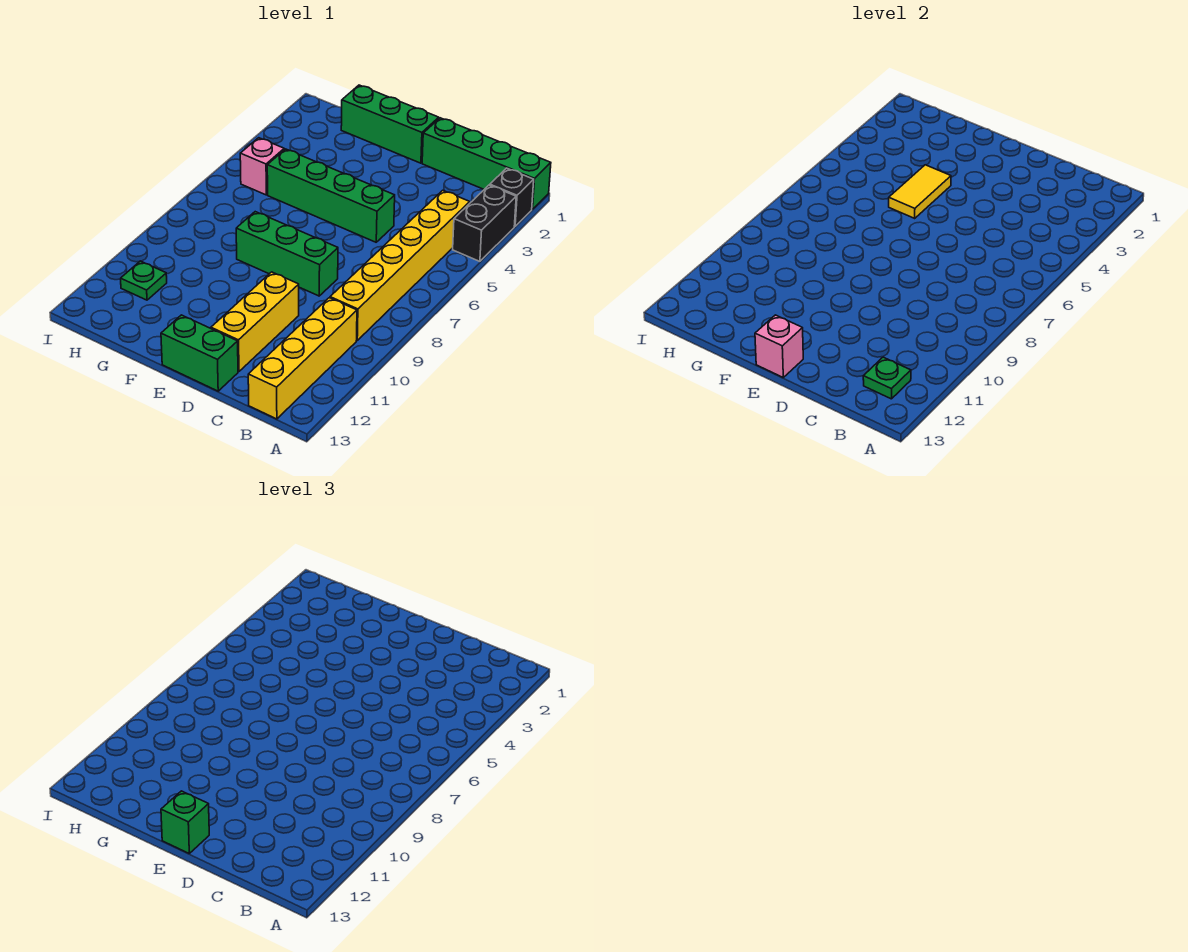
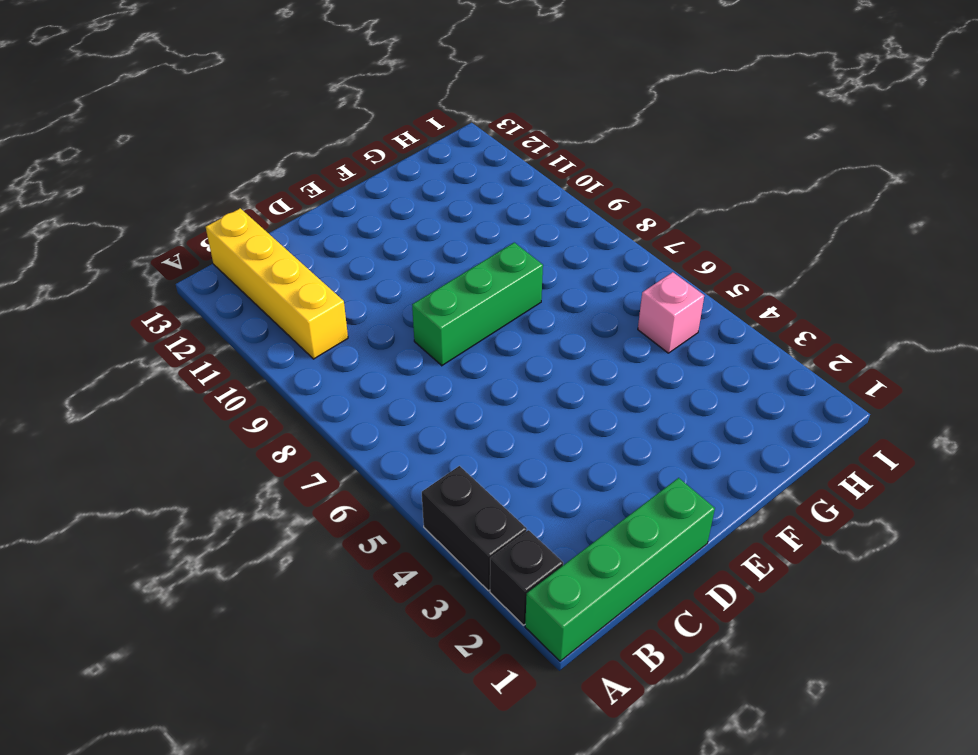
none -> yellow brick B4:B9 level 1
none -> green brick D5:G5 level 1
none -> yellow brick D10:D12 level 1

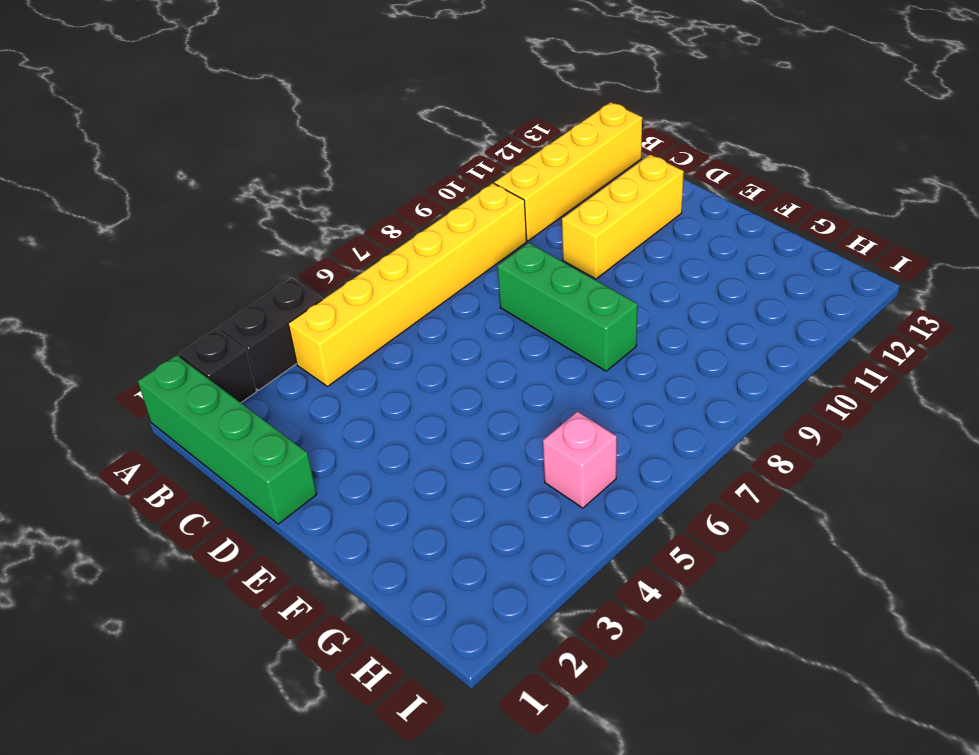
none -> green brick D5:G5 level 1
none -> green brick D13:E13 level 1
none -> green brick E1:G1 level 1

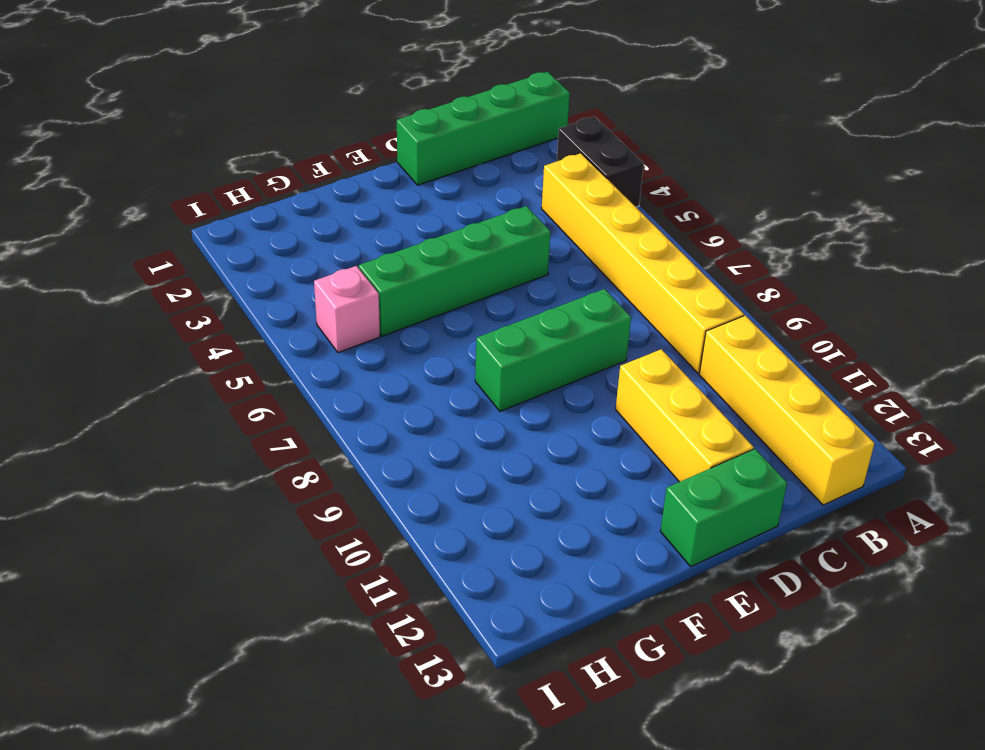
none -> black brick A2 level 1
none -> green brick E1:G1 level 1
none -> green plate H11 level 1

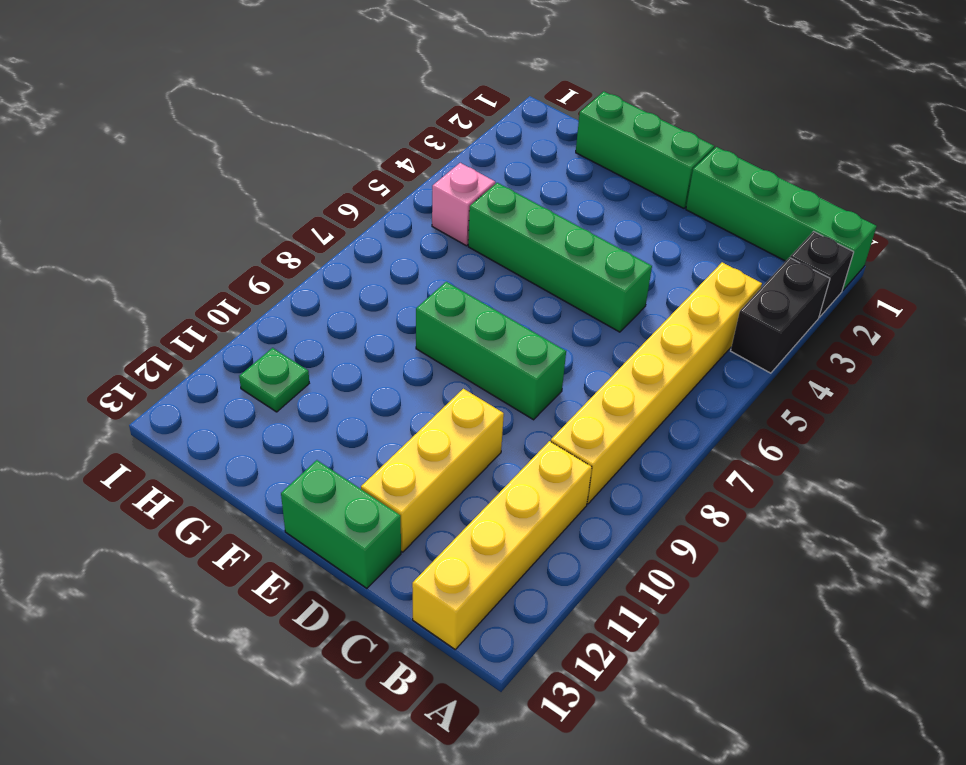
none -> green plate B12 level 2
none -> pink brick E13 level 2
none -> yellow tile F4:F5 level 2

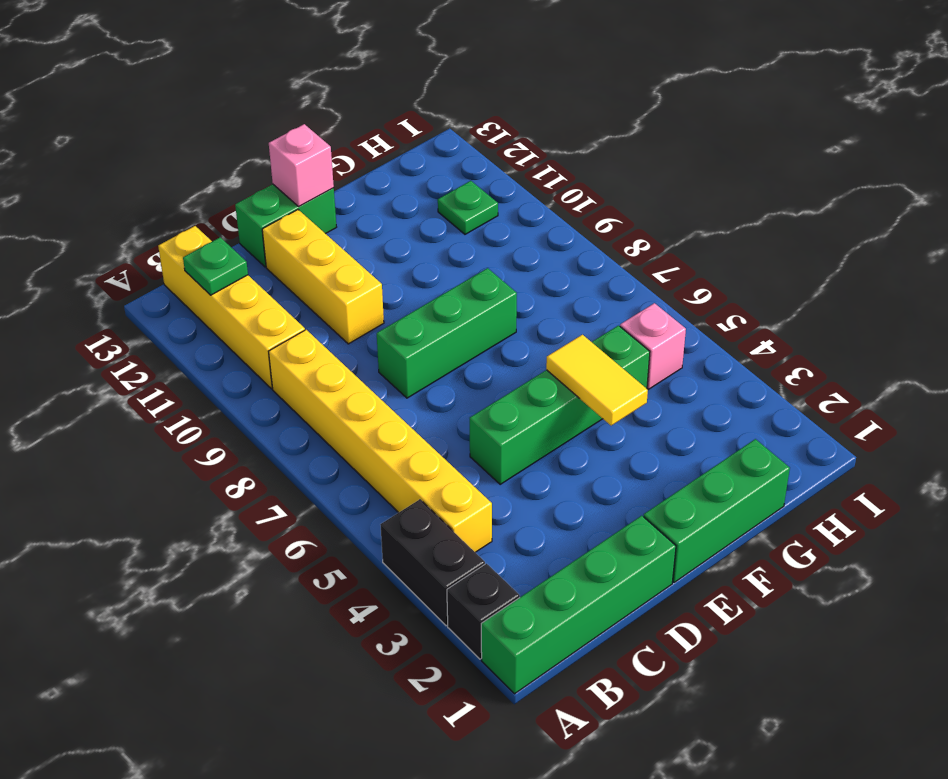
none -> green brick E13 level 3

